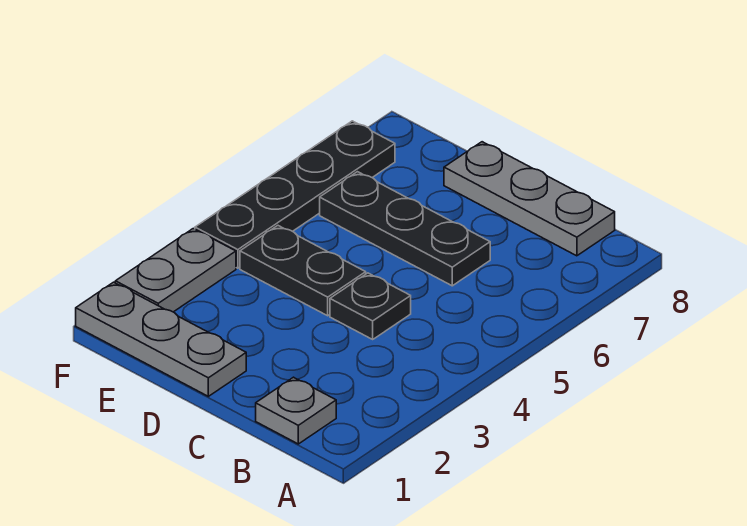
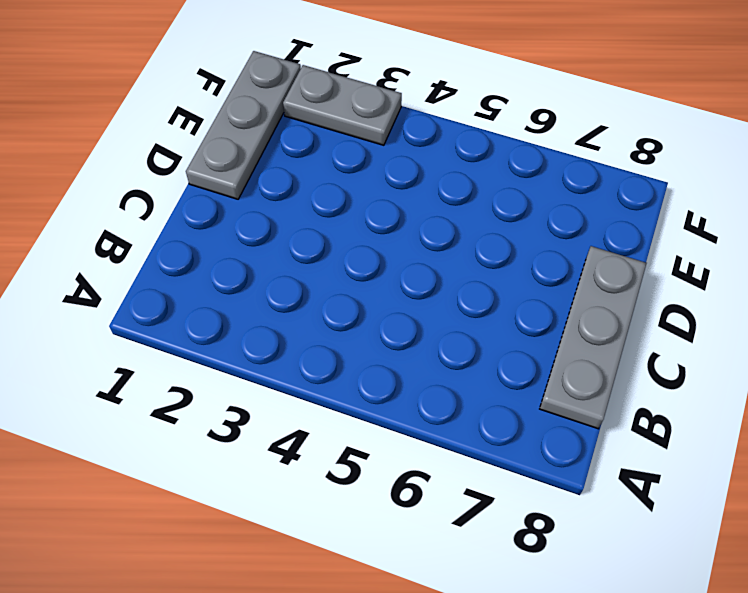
none -> grey plate B1 level 1
none -> black plate C4 level 1

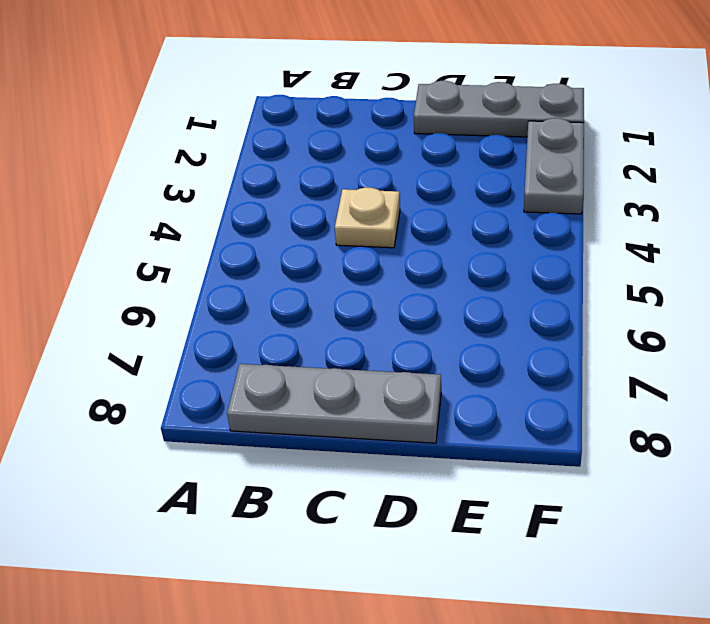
tan plate C4 level 1 -> black plate C4 level 1
none -> grey plate B1 level 1
none -> black plate C6:E6 level 1

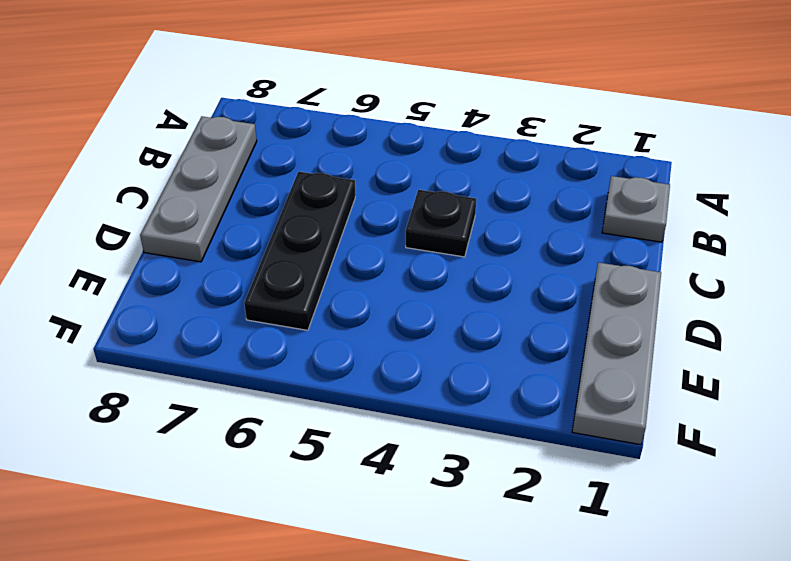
none -> black plate D4:E4 level 1
none -> grey plate F2:F3 level 1

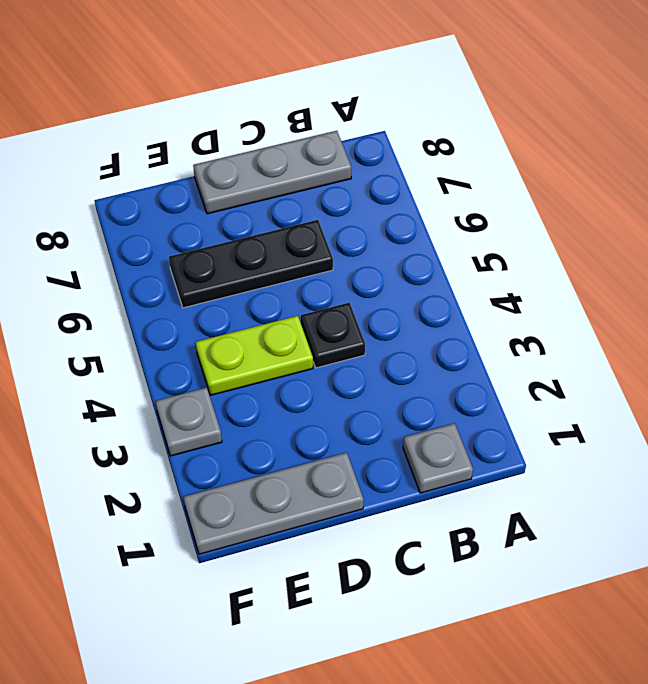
lime plate D4:E4 level 1 -> black plate D4:E4 level 1
grey plate F3 level 1 -> grey plate F2:F3 level 1
none -> black plate F4:F7 level 1

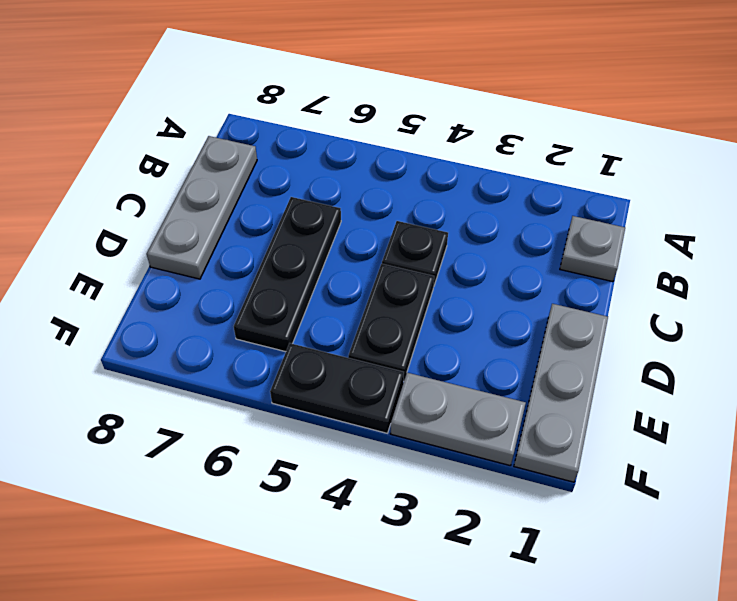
black plate F4:F5 level 1 -> black plate F4:F7 level 1

